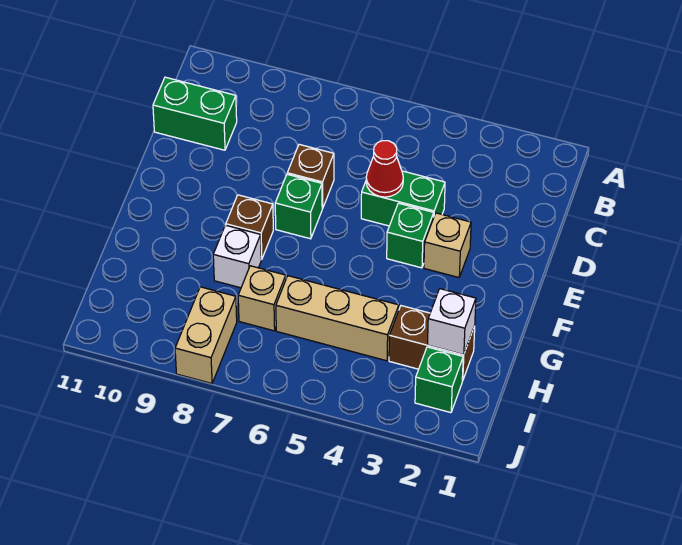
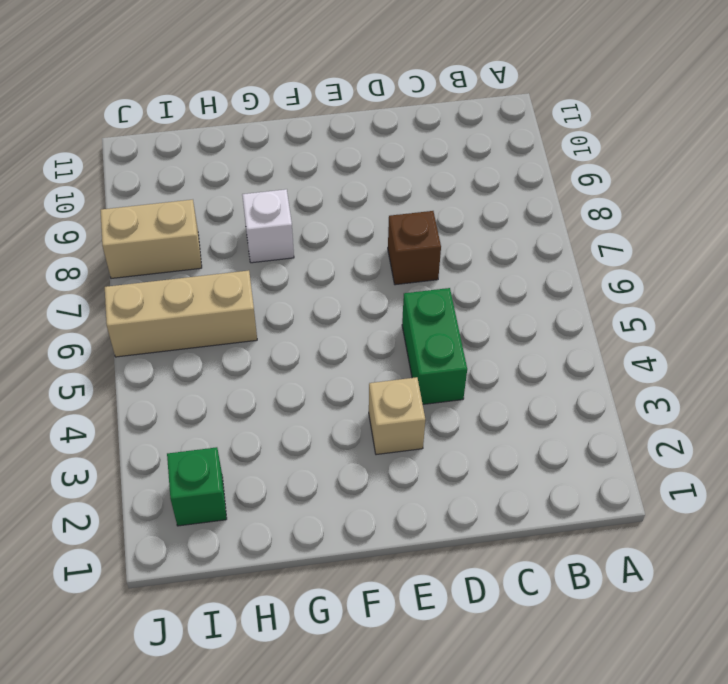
tan brick H6:J6 level 1 -> tan brick H4:H6 level 1
none -> green brick C10:C11 level 1
none -> green brick E4 level 1
none -> green brick E7 level 1

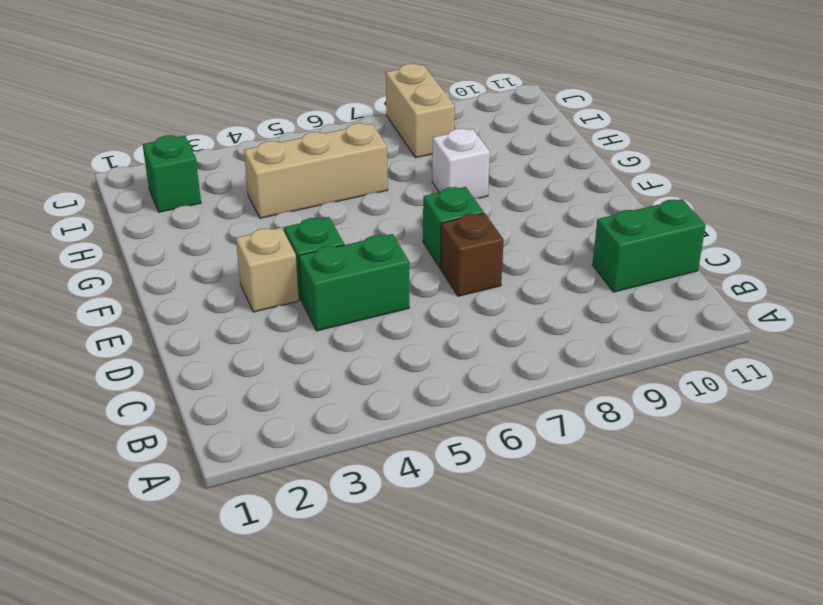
none -> brown brick F8 level 1
none -> brown brick H2:H3 level 1
none -> tan brick H7 level 1

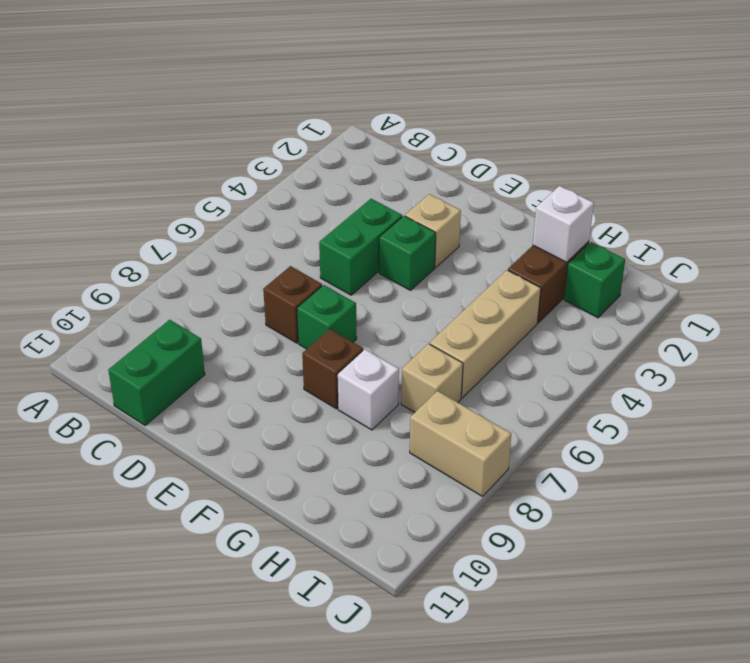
none -> red cone D5 level 2

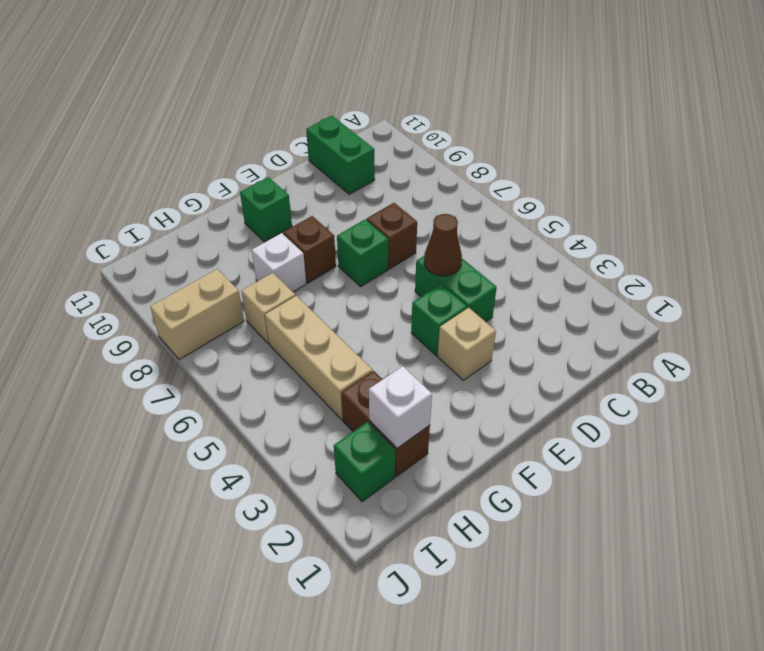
brown cone D5 level 2 -> red cone D5 level 2
green brick F10 level 1 -> none

